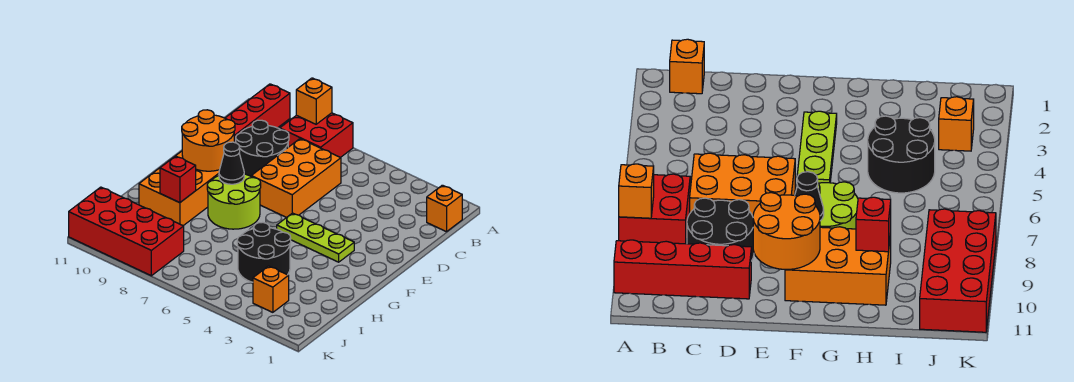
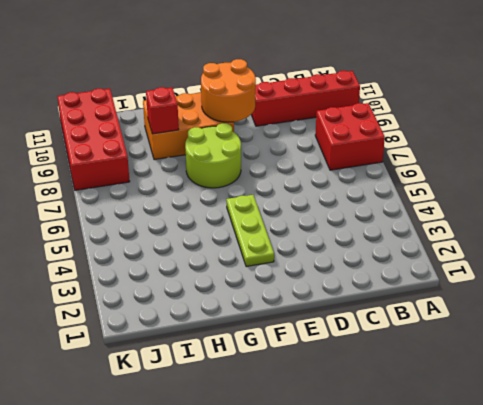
none -> orange brick B1 level 1
none -> orange brick C6:E7 level 1
none -> black round brick C8:D9 level 1

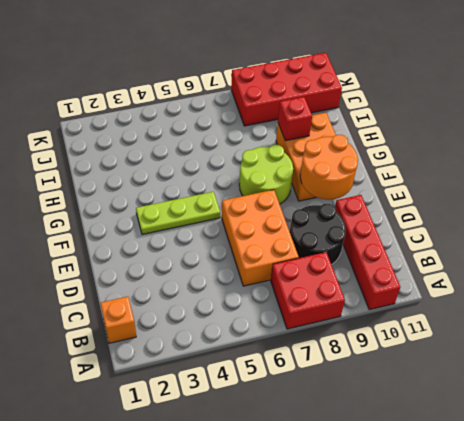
none -> black round brick H4:I5 level 1
none -> orange brick J3 level 1
none -> orange brick A8 level 2

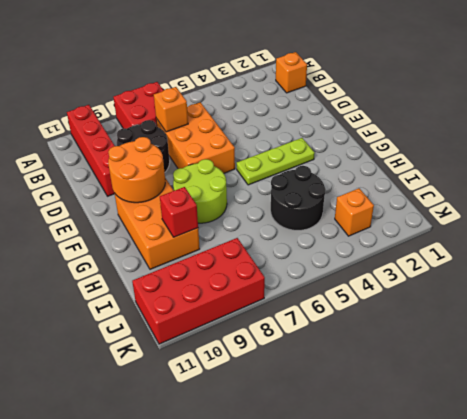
orange brick C7 level 2 -> orange brick A8 level 2
none -> black cone F8 level 2

